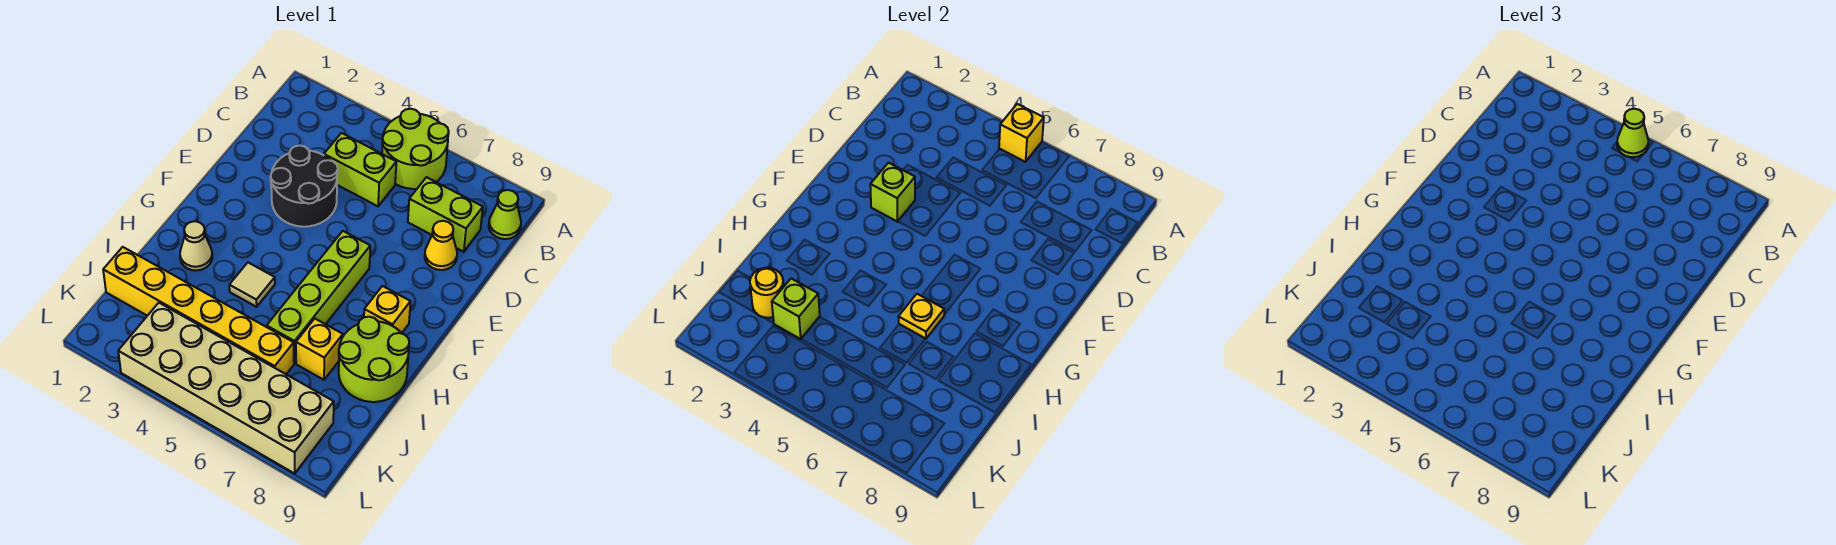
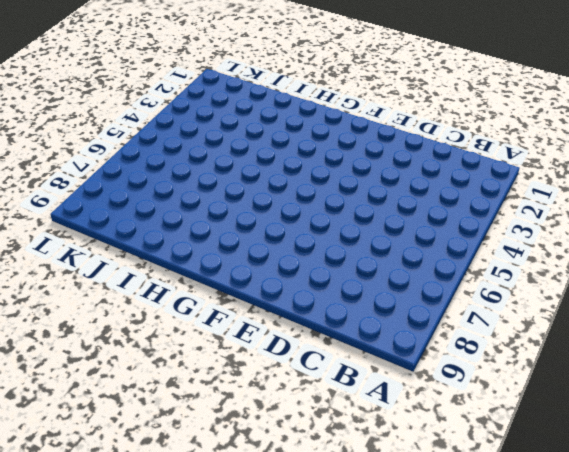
none -> lime round brick A5:B6 level 1
none -> lime cone B9 level 1
none -> lime brick C4:C5 level 1

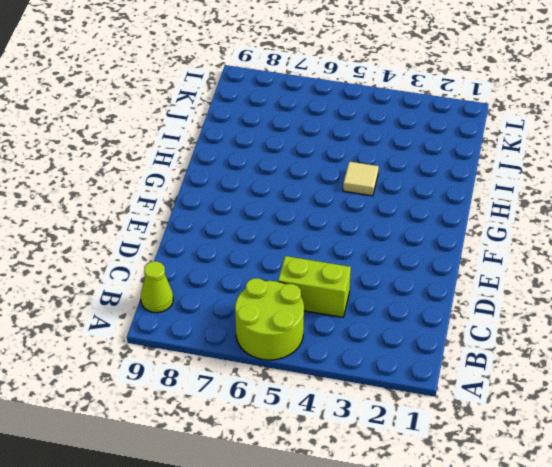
none -> lime brick C7:C8 level 1
none -> black round brick D3:E4 level 1
none -> yellow cone D8 level 1

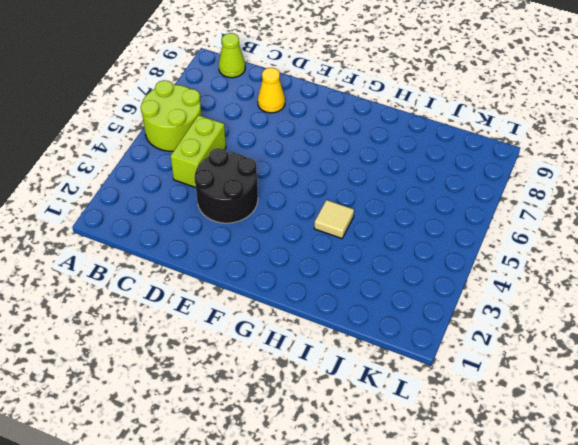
none -> lime brick C7:C8 level 1
none -> lime brick F6:I6 level 1
none -> yellow brick G8 level 1

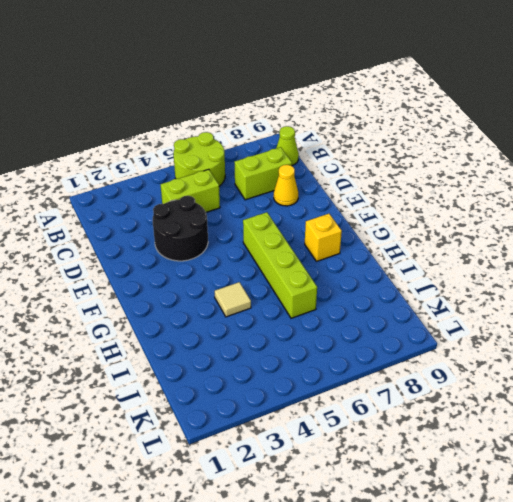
none -> tan cone H2 level 1
none -> lime round brick H8:I9 level 1
none -> yellow brick I7 level 1

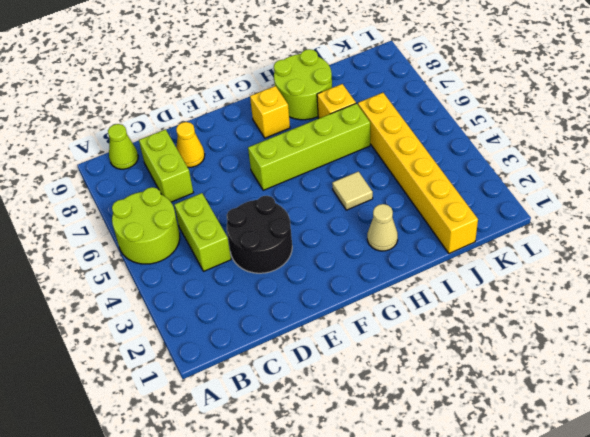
none -> tan brick K3:L8 level 1
none -> yellow brick A5 level 2
none -> lime brick E3 level 2

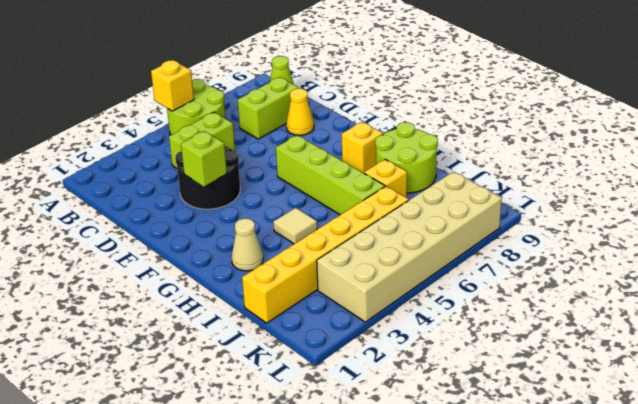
none -> yellow plate H6 level 2
none -> yellow round brick J2 level 2
none -> lime brick J3 level 2

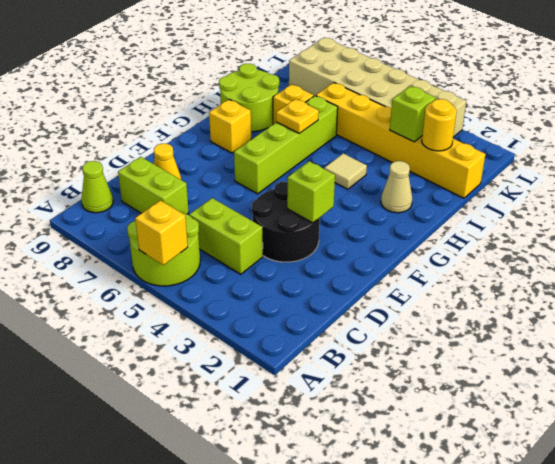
none -> lime cone A5 level 3

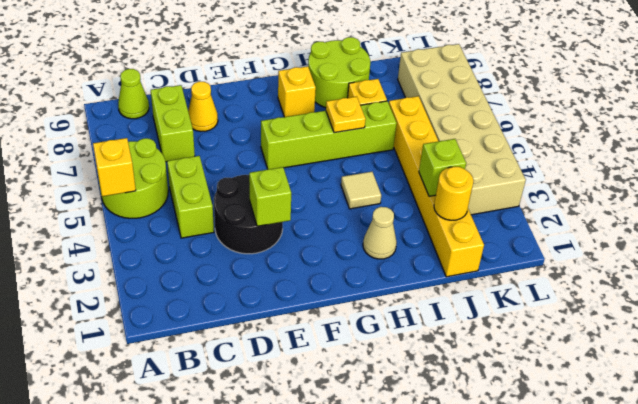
none -> lime cone A5 level 3

